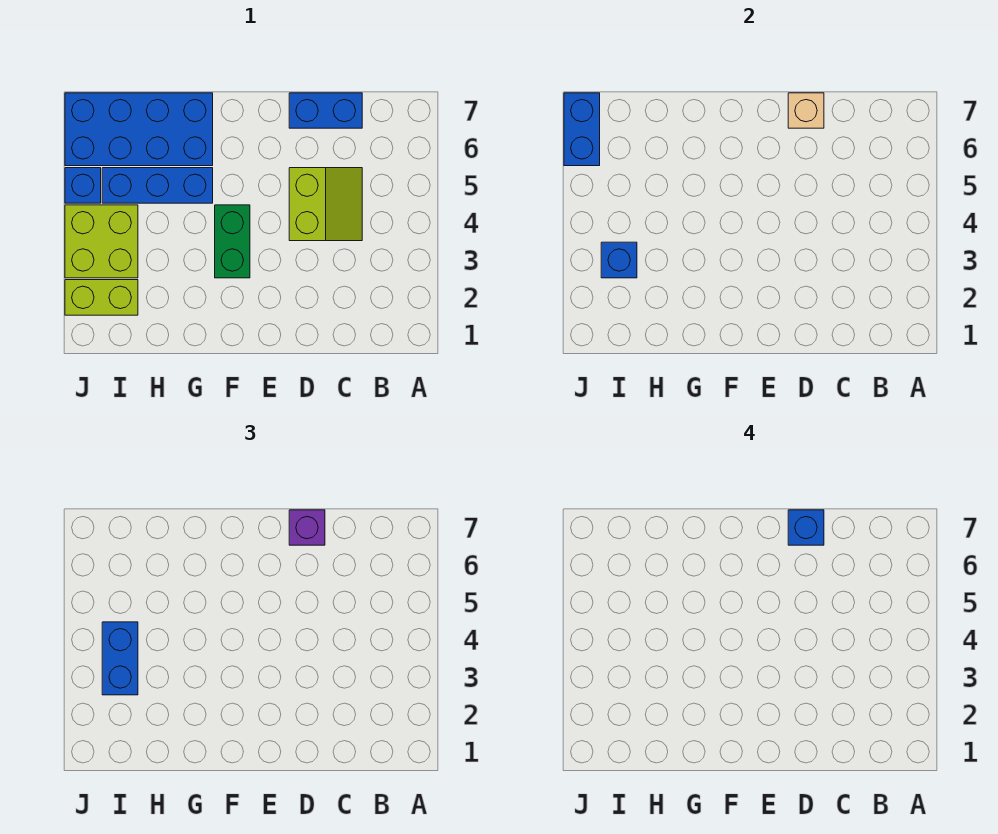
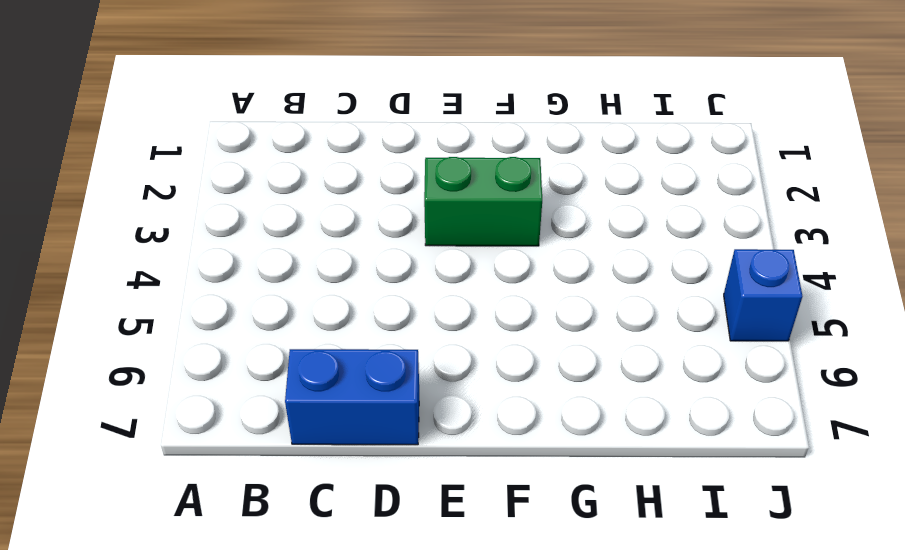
green brick E3:F3 level 1 -> green brick F3:F4 level 1
none -> lime slope C4:D5 level 1 top D
none -> blue brick G5:I5 level 1
none -> blue brick G6:J7 level 1

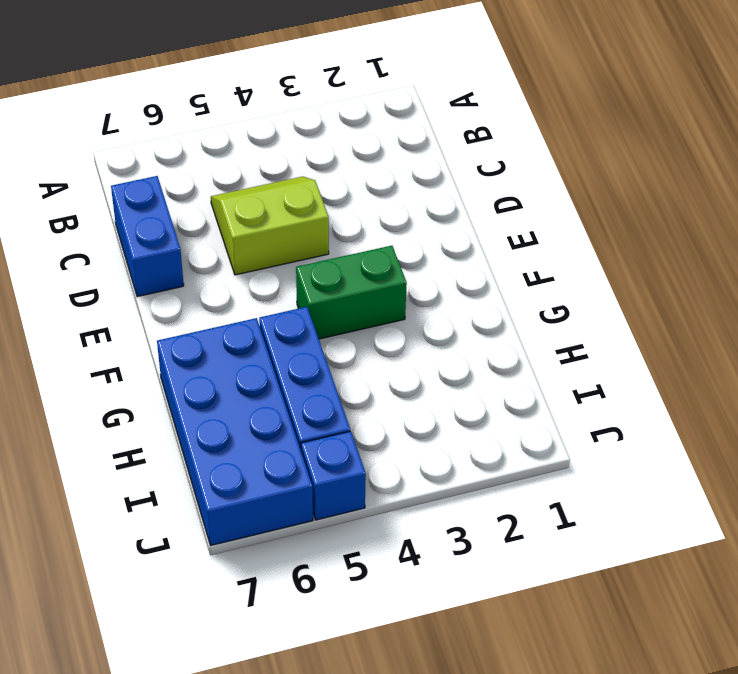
none -> lime brick I2:J2 level 1
none -> lime brick I3:J4 level 1
none -> tan brick D7 level 2

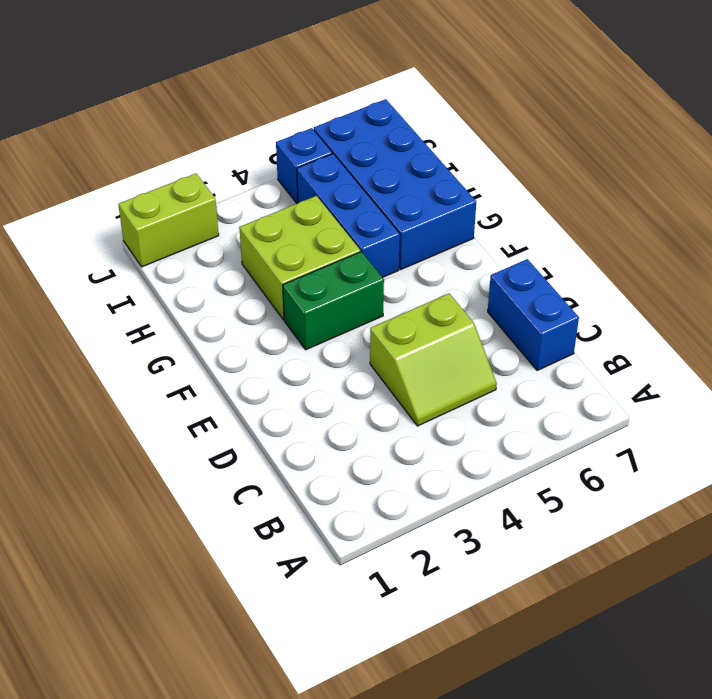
lime brick G3:H4 level 1 -> lime brick I3:J4 level 1
lime brick J1:J2 level 1 -> lime brick I2:J2 level 1
none -> tan brick D7 level 2
none -> blue brick I3 level 2
none -> blue brick J6:J7 level 2

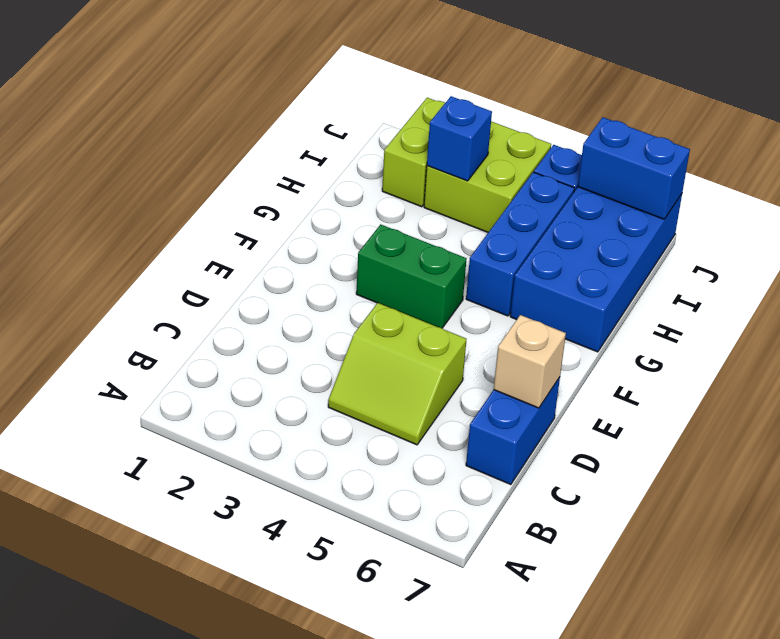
none -> purple brick D7 level 3
none -> blue brick I3:I4 level 3
none -> blue brick D7 level 4

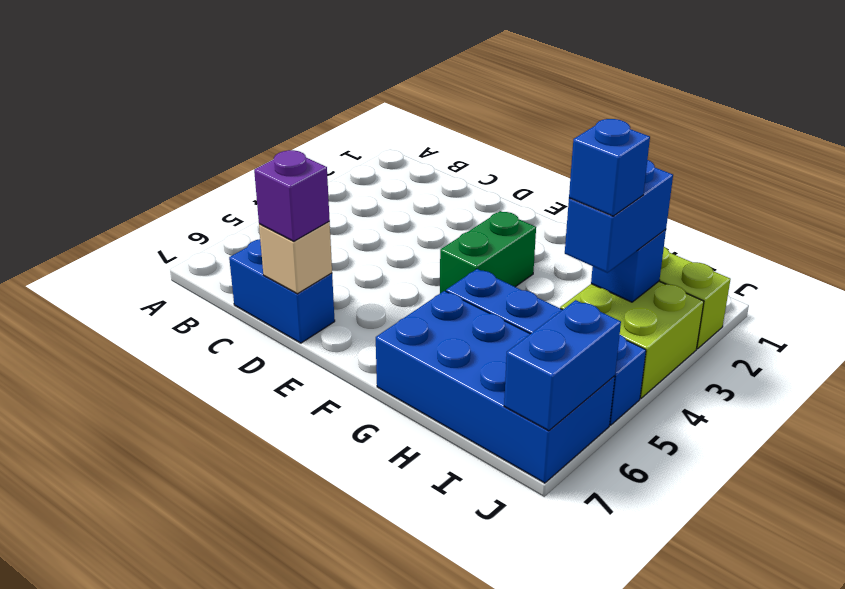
blue brick I4 level 4 -> blue brick D7 level 4
none -> lime slope C4:D5 level 1 top D

